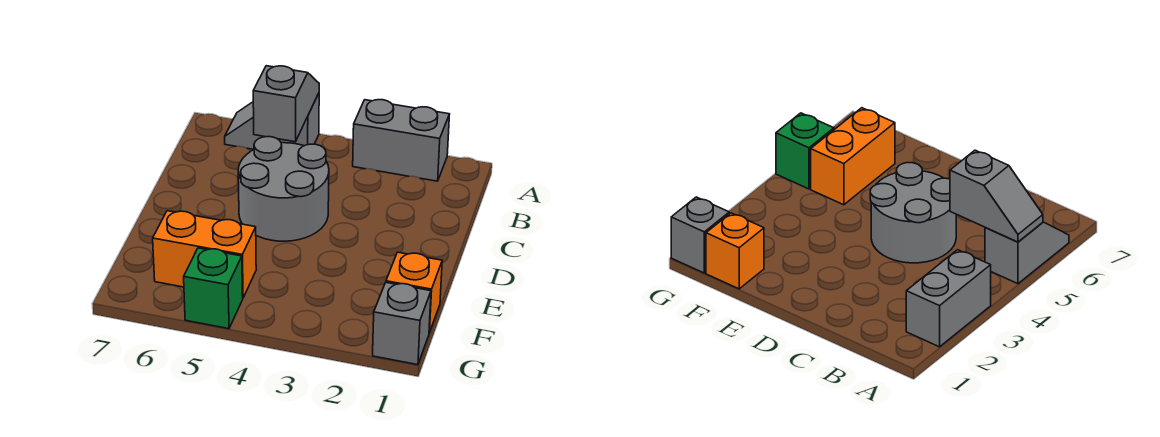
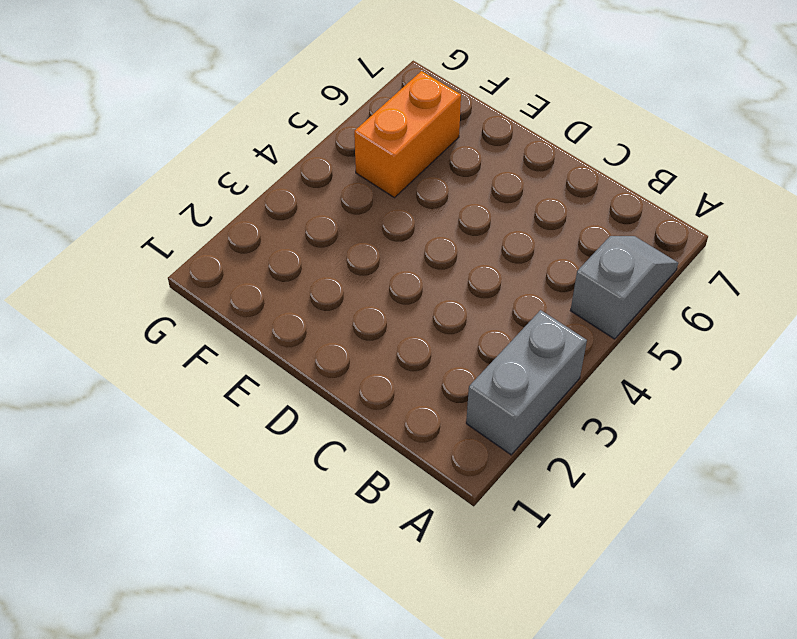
none -> grey round brick C4:D5 level 1
none -> orange brick F1 level 1

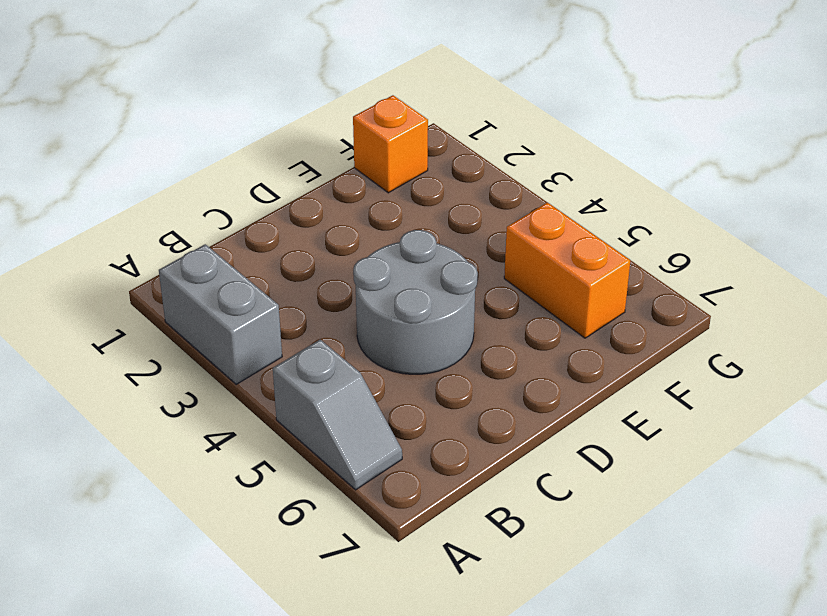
none -> grey brick G1 level 1
none -> green brick G5 level 1

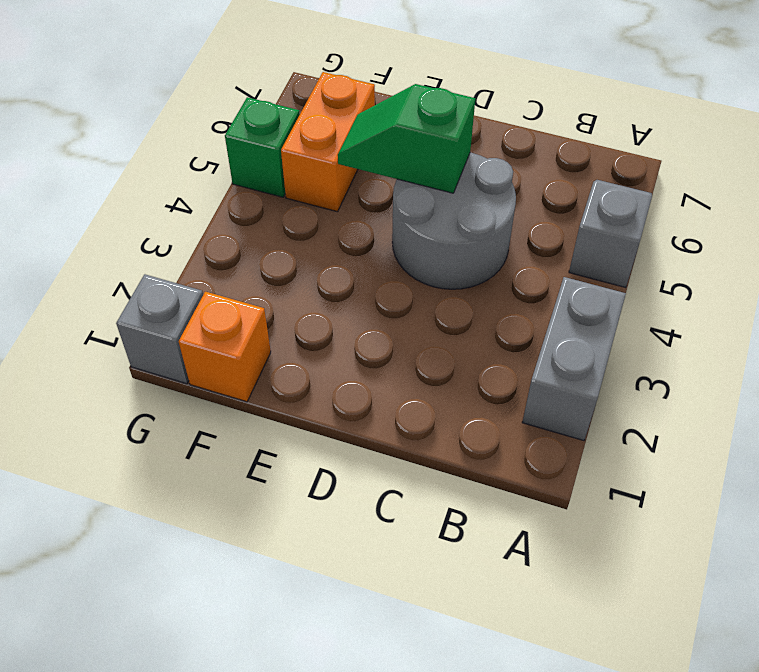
green slope D5:E5 level 2 top D -> none
none -> grey slope A5:B5 level 2 top B

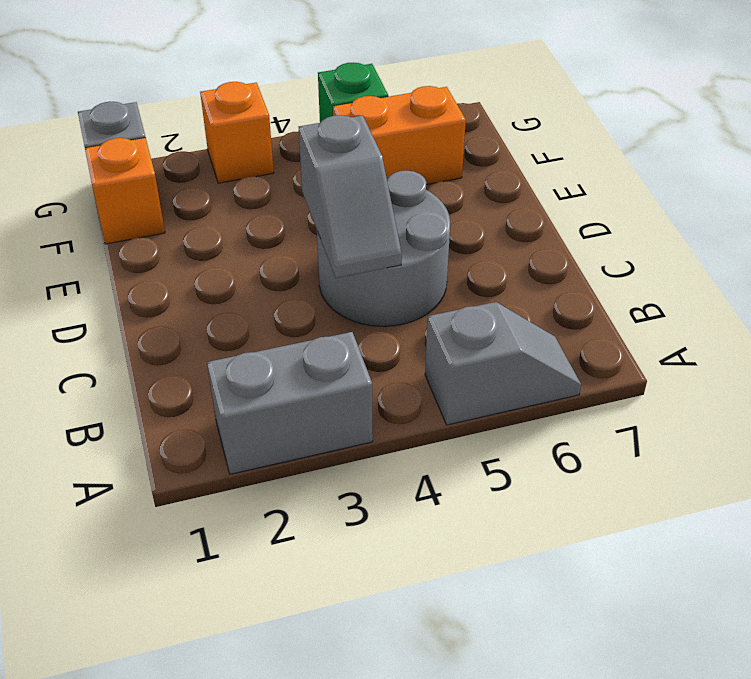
grey slope C4:D4 level 2 top D -> grey slope A5:B5 level 2 top B
orange brick G3 level 1 -> none

